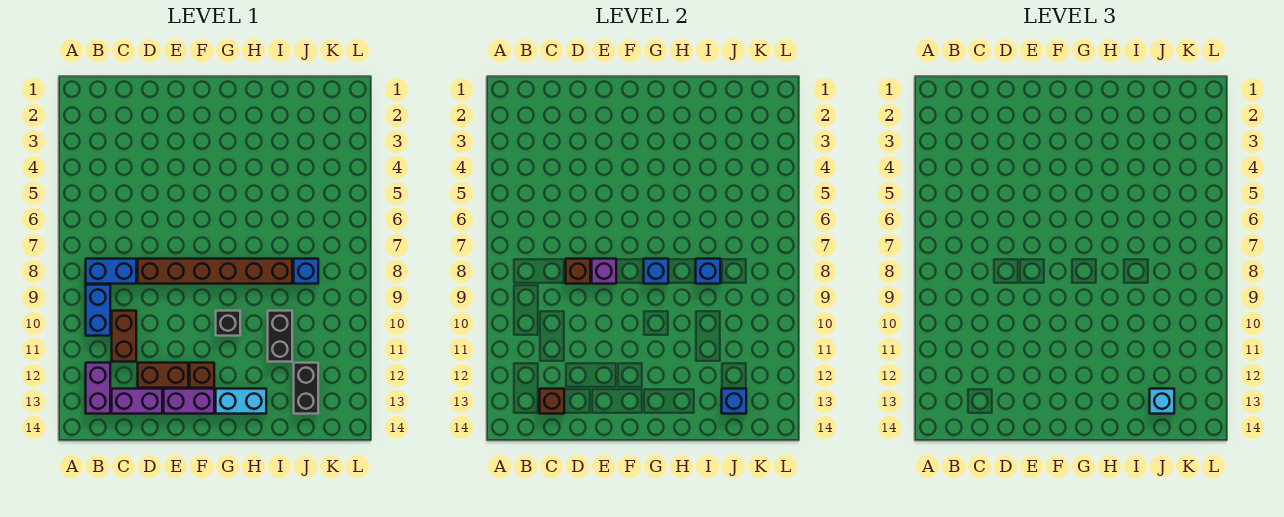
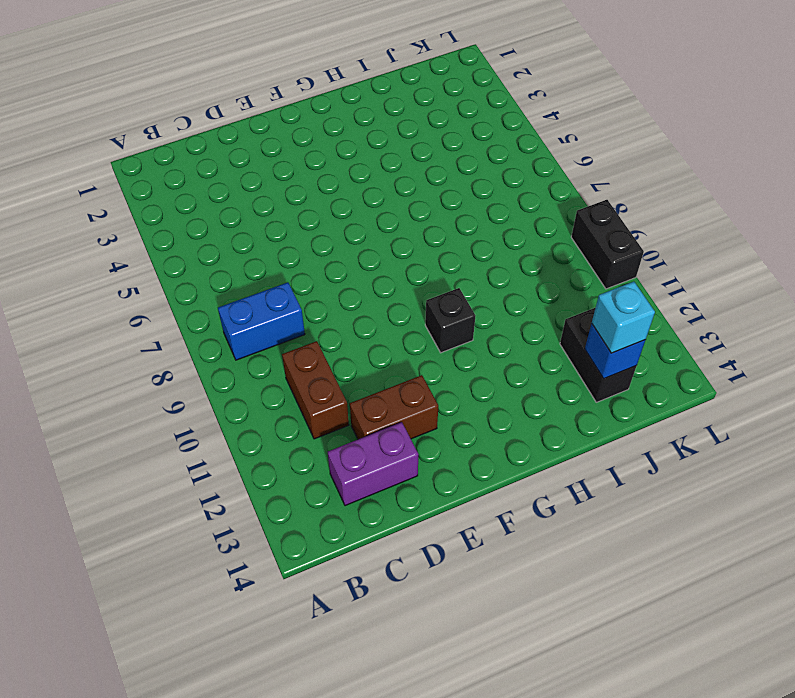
black brick L9:L10 level 1 -> black brick I10:I11 level 1
none -> blue brick B9:B10 level 1
none -> purple brick B12:B13 level 1
none -> brown brick D8:I8 level 1

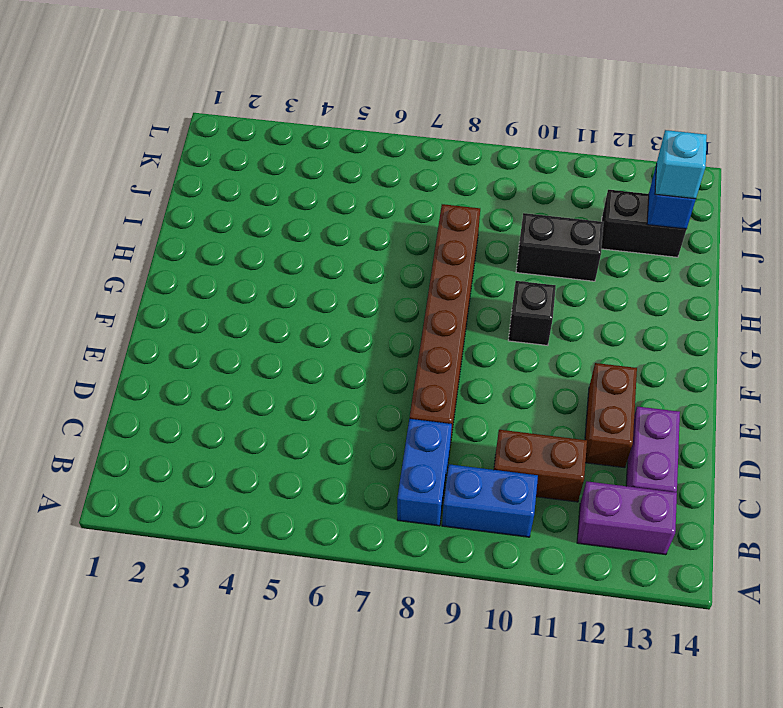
none -> purple brick E13:F13 level 1
none -> brown brick F12 level 1
none -> cyan brick G13:H13 level 1

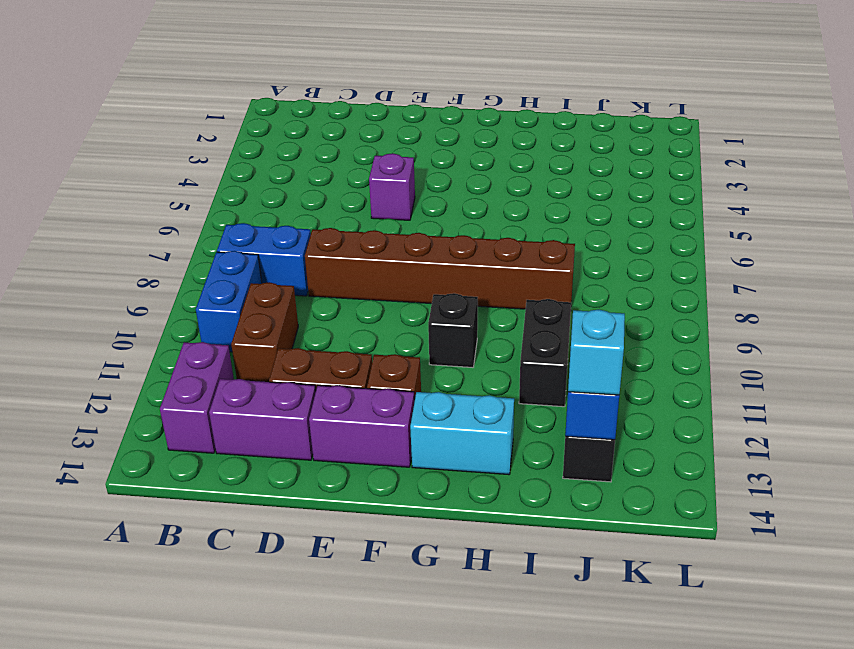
purple brick E5 level 1 -> purple brick E8 level 2
none -> blue brick J8 level 1
none -> brown brick C13 level 2
none -> brown brick D8 level 2

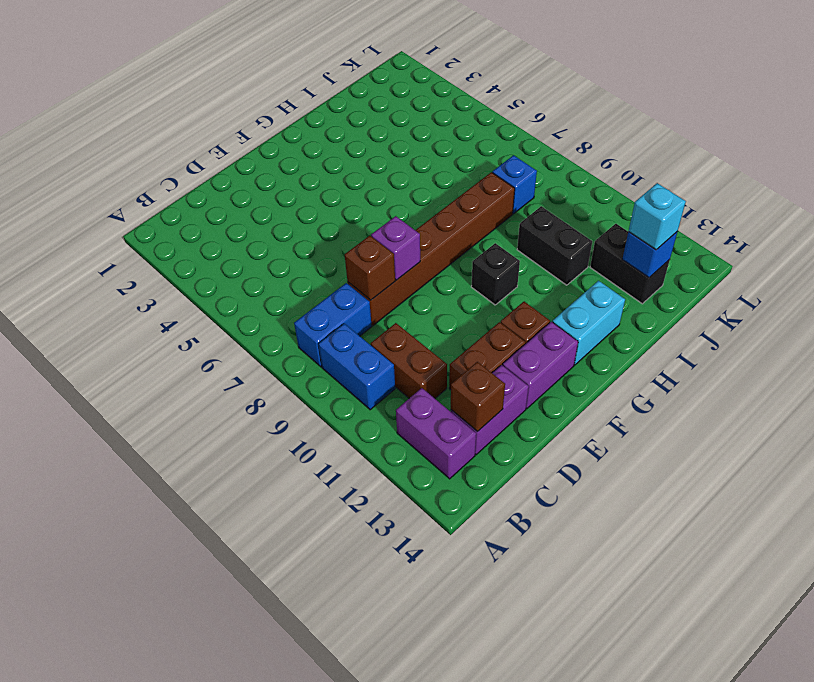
none -> blue brick G8 level 2
none -> blue brick I8 level 2

